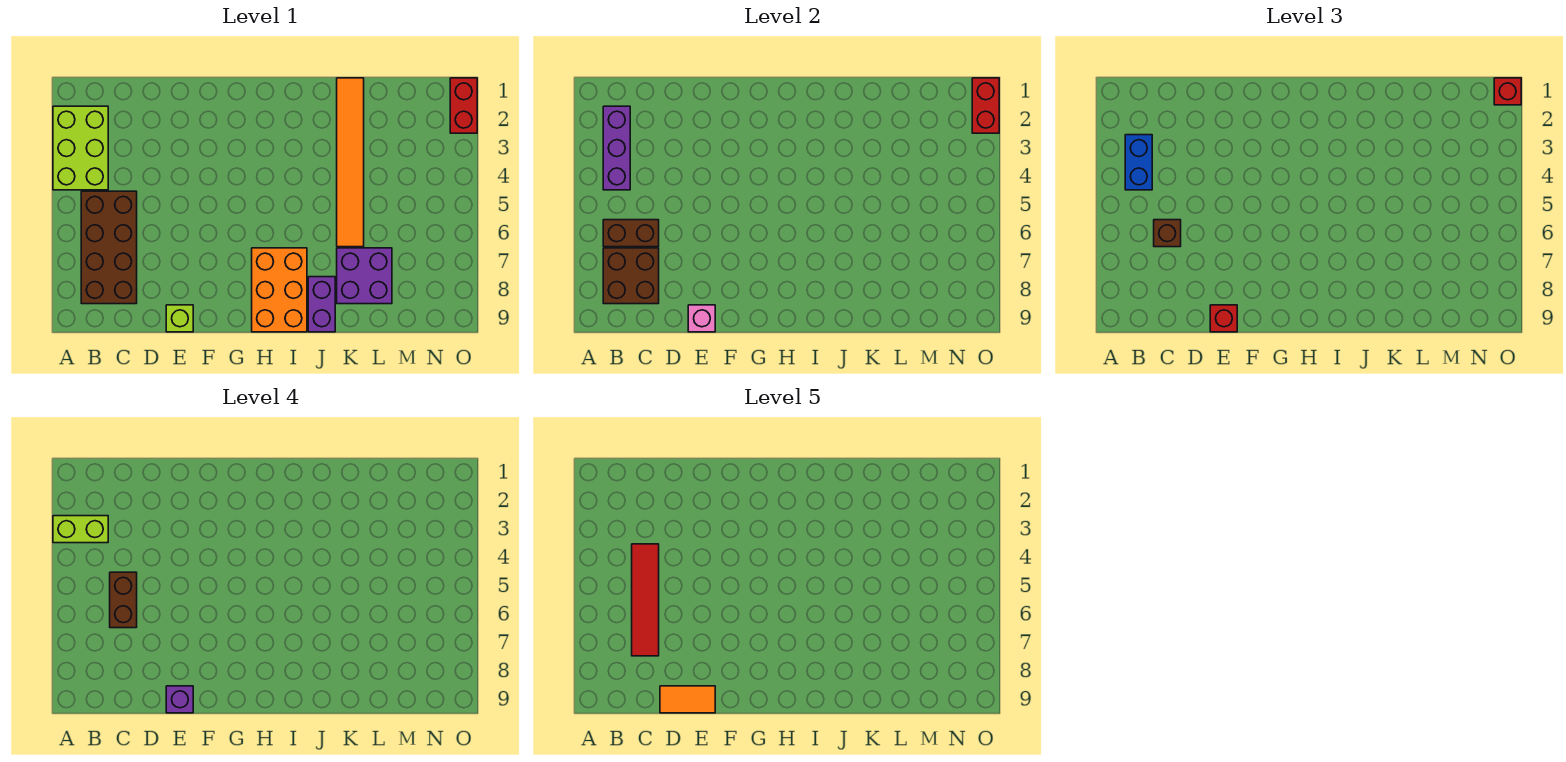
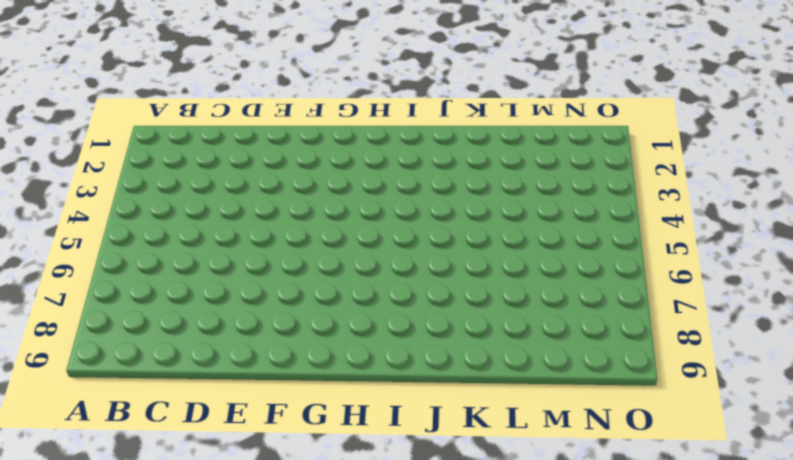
none -> lime brick A2:B4 level 1
none -> brown brick B5:C8 level 1
none -> lime brick E9 level 1

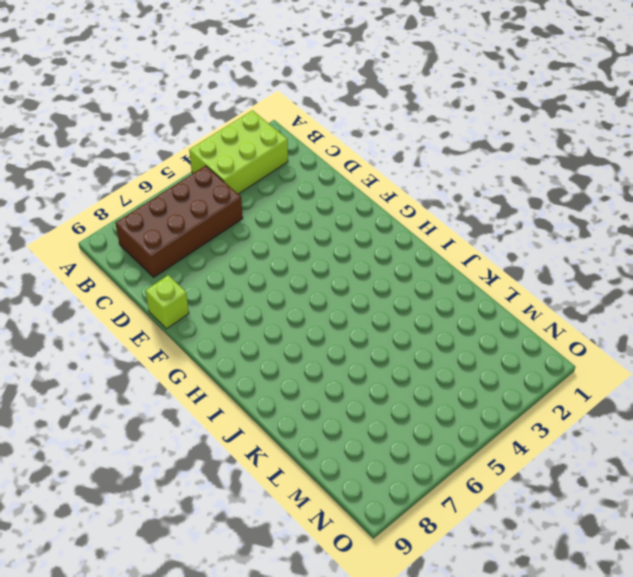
none -> orange brick H7:I9 level 1
none -> purple brick J8:J9 level 1
none -> orange tile K1:K6 level 1

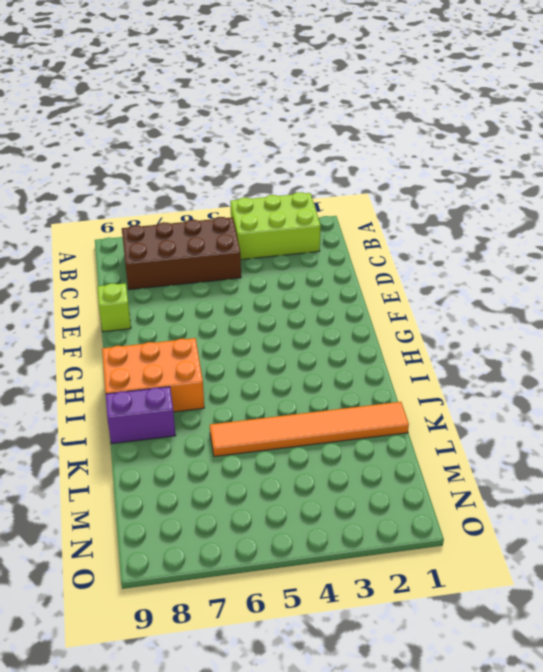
none -> purple brick K7:L8 level 1
none -> red brick O1:O2 level 1
none -> purple brick B2:B4 level 2

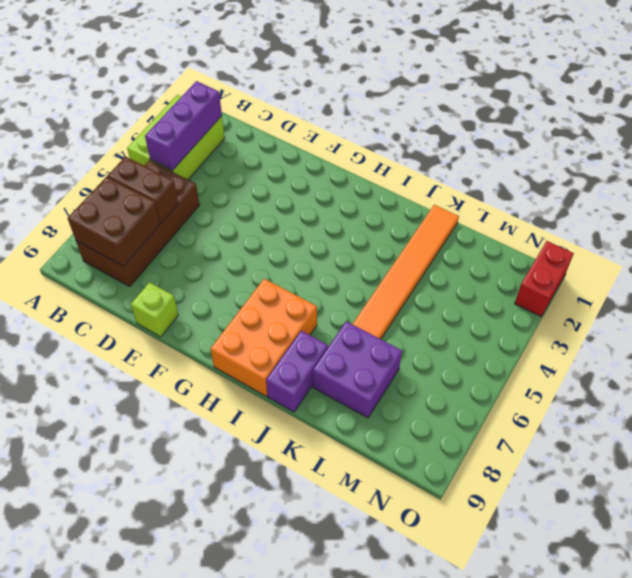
none -> pink brick E9 level 2
none -> red brick O1:O2 level 2
none -> blue brick B3:B4 level 3

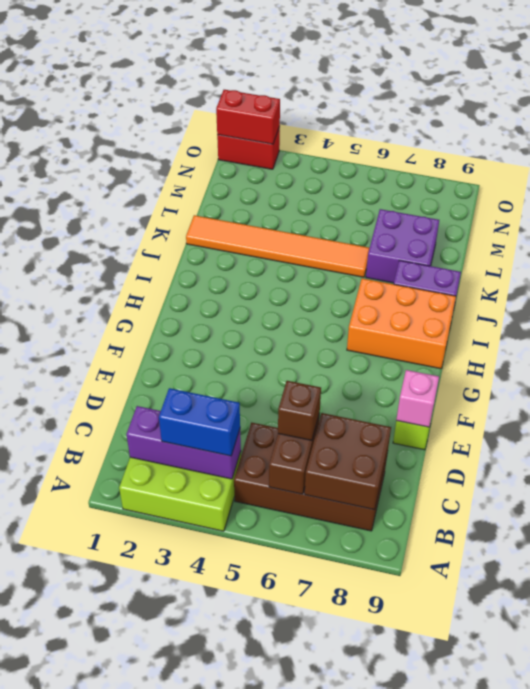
none -> red brick E9 level 3
none -> red brick O1 level 3
none -> lime brick A3:B3 level 4

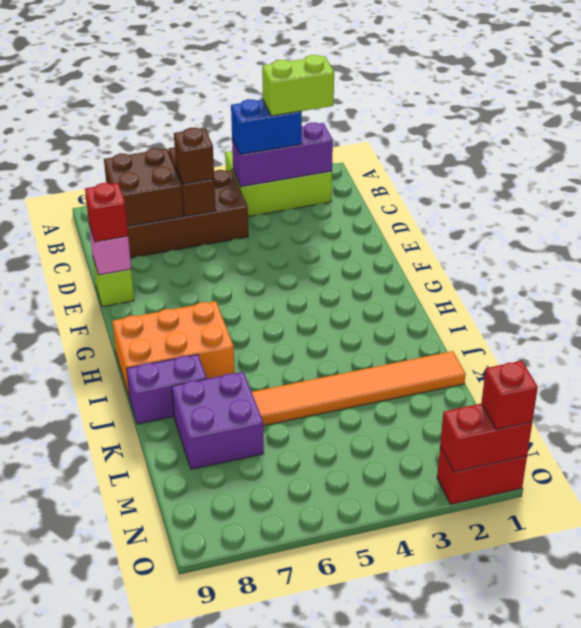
lime brick B2:B3 level 4 -> lime brick A3:B3 level 4
none -> brown brick C5:C6 level 4
none -> purple brick E9 level 4
none -> red tile C4:C7 level 5

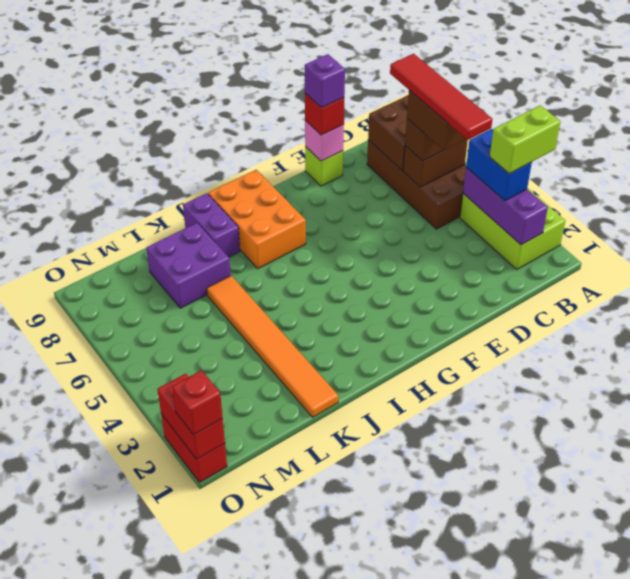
none -> orange tile D9:E9 level 5

